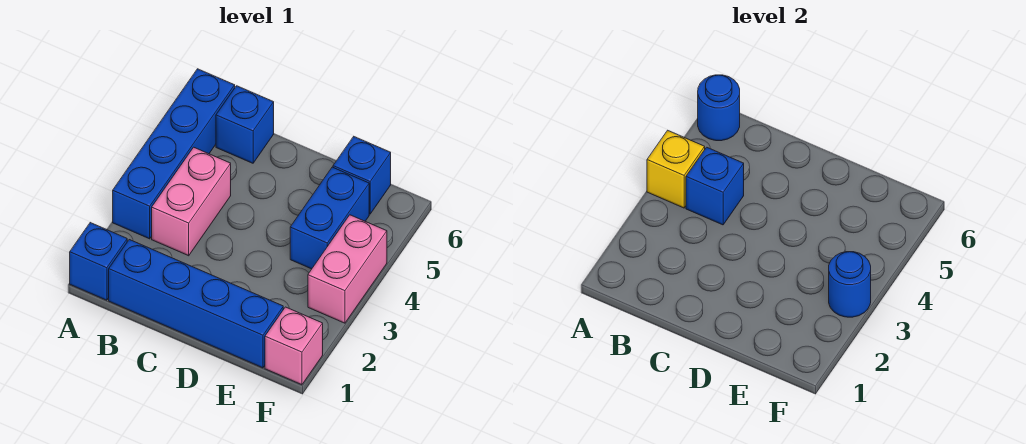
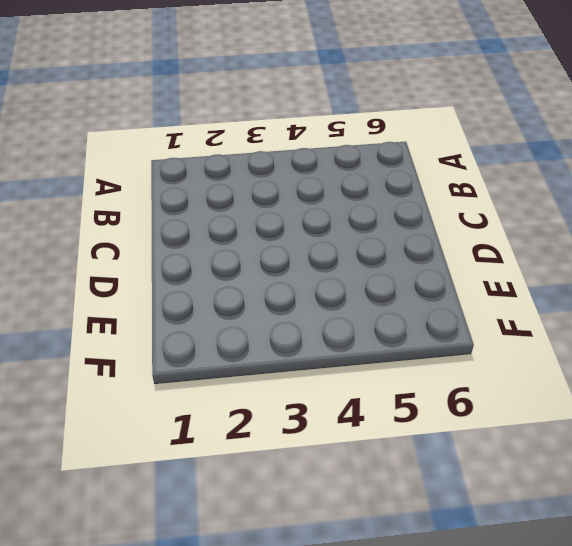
none -> blue brick A1 level 1
none -> blue brick A3:A6 level 1
none -> blue brick B1:E1 level 1

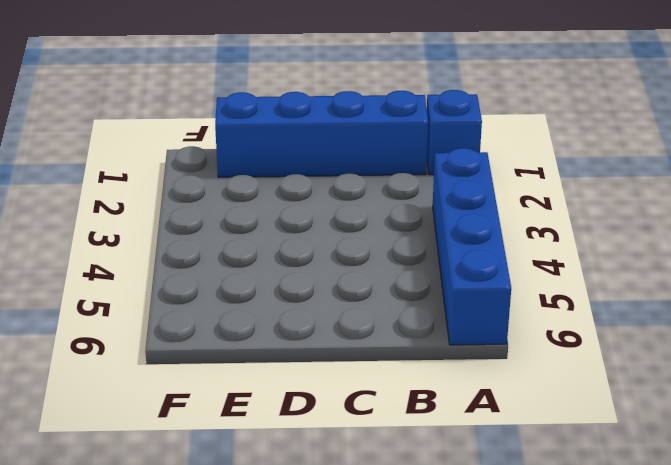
none -> pink brick B3:B4 level 1
none -> blue brick B6 level 1
none -> blue brick E4:E5 level 1

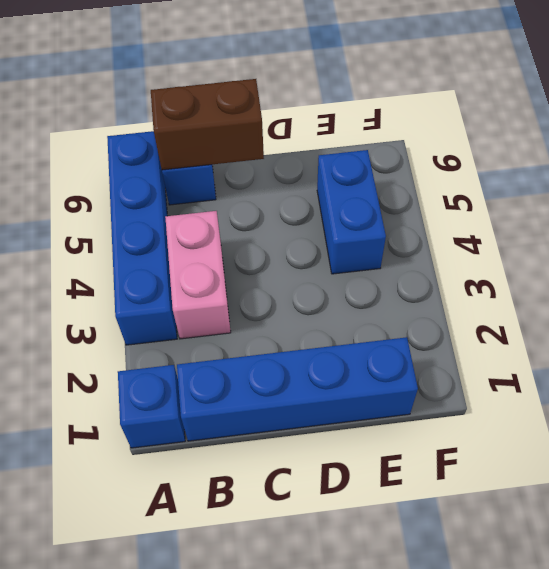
brown brick B6:C6 level 2 -> none
none -> blue brick E6 level 1
none -> pink brick F1 level 1
none -> pink brick F3:F4 level 1

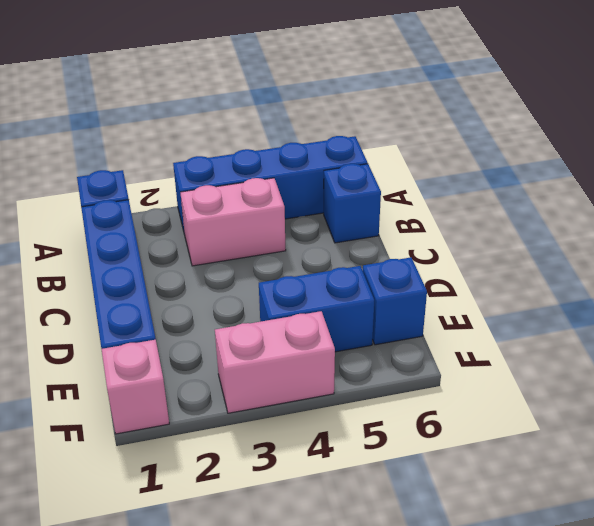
none -> yellow brick A4 level 2
none -> blue round brick A6 level 2
none -> blue brick B4 level 2

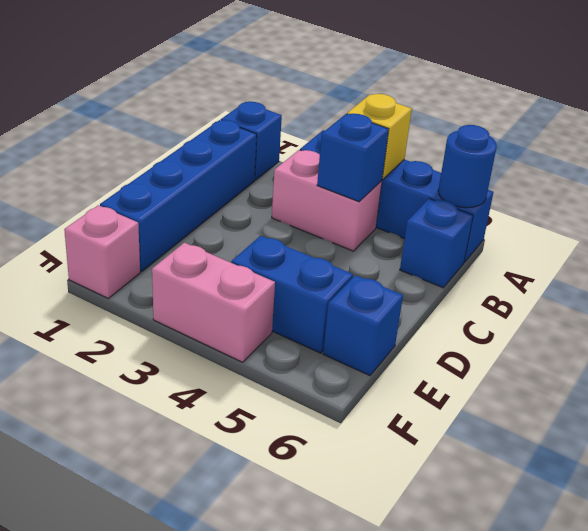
none -> blue round brick F3 level 2

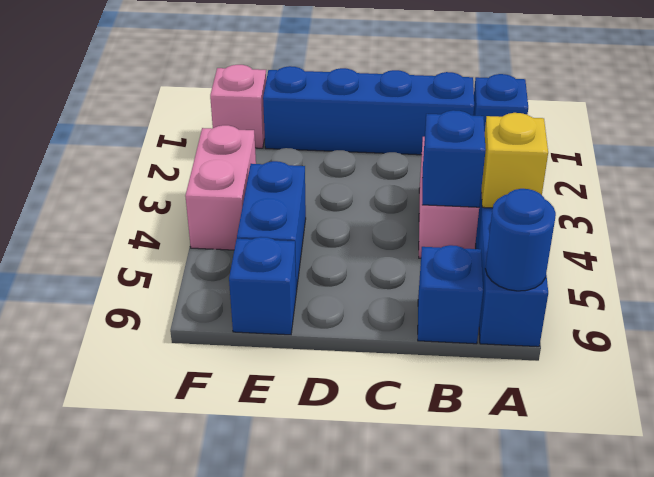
none -> blue round brick F3 level 2

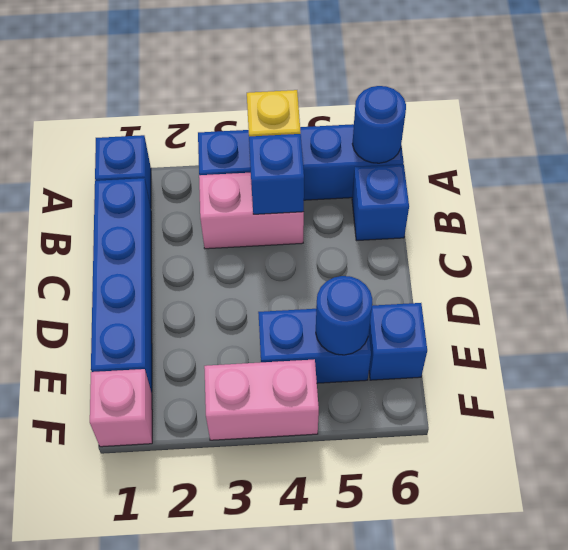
blue round brick E5 level 2 -> blue round brick F3 level 2

